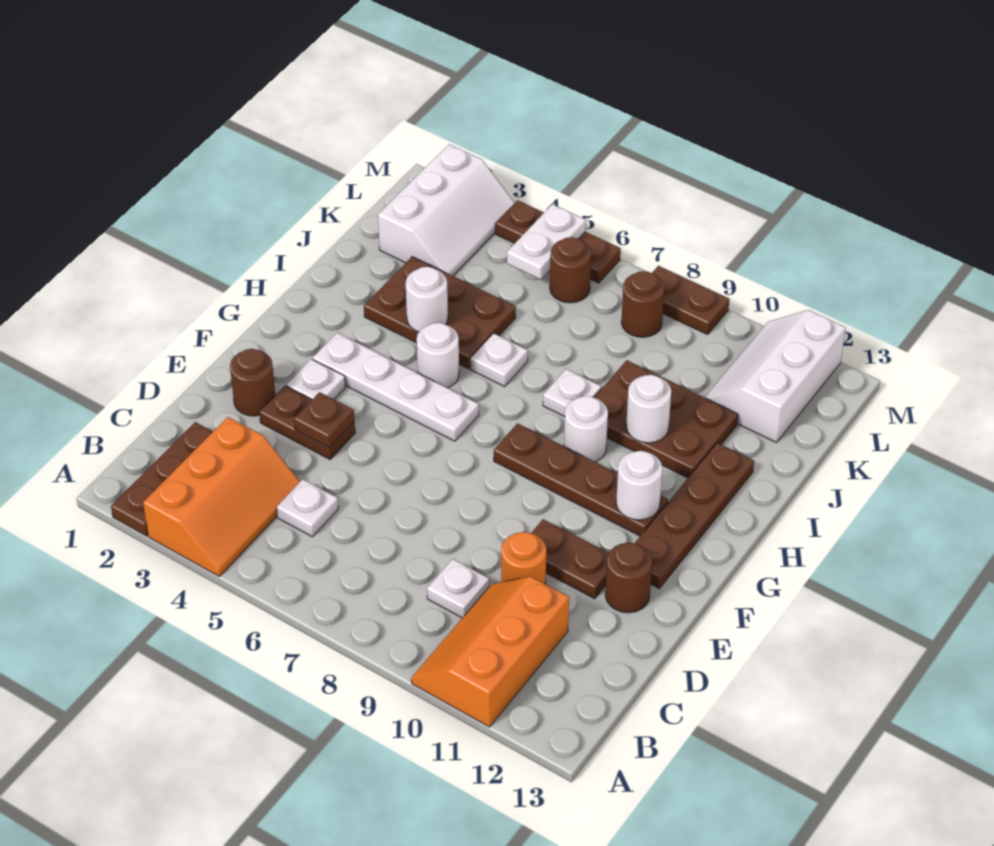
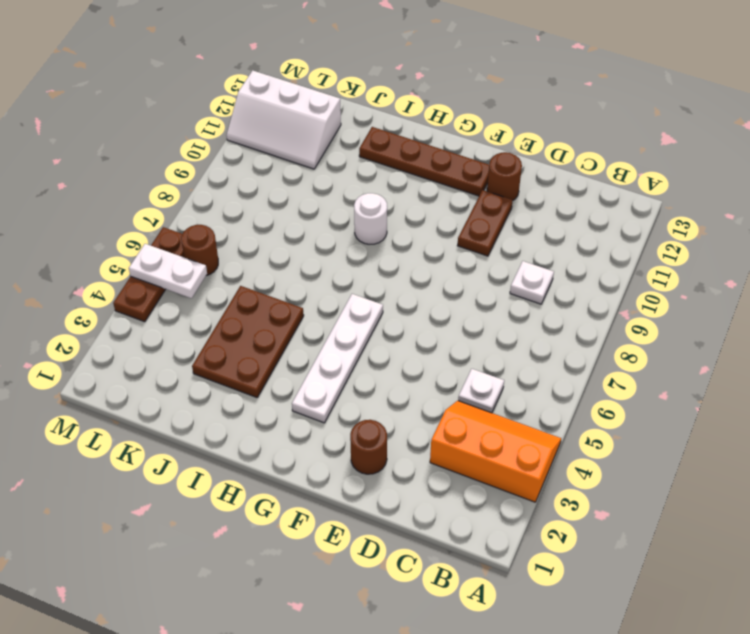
none -> brown plate A2:C2 level 1
none -> orange slope A10:C11 level 1 top 11
none -> orange round brick D10 level 1
none -> brown plate E3:E4 level 1

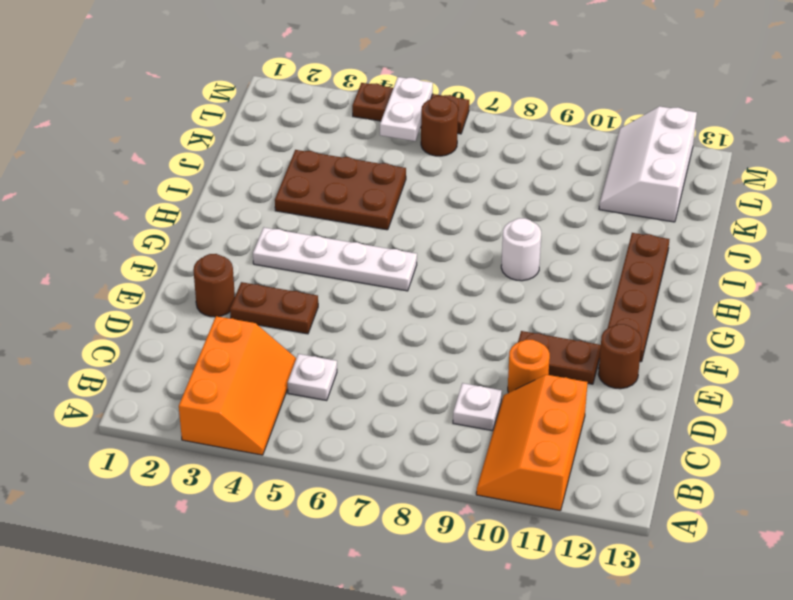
none -> brown plate A2:C2 level 1
none -> white plate F3 level 1
none -> brown plate G8:G11 level 1
none -> white round brick H5 level 1

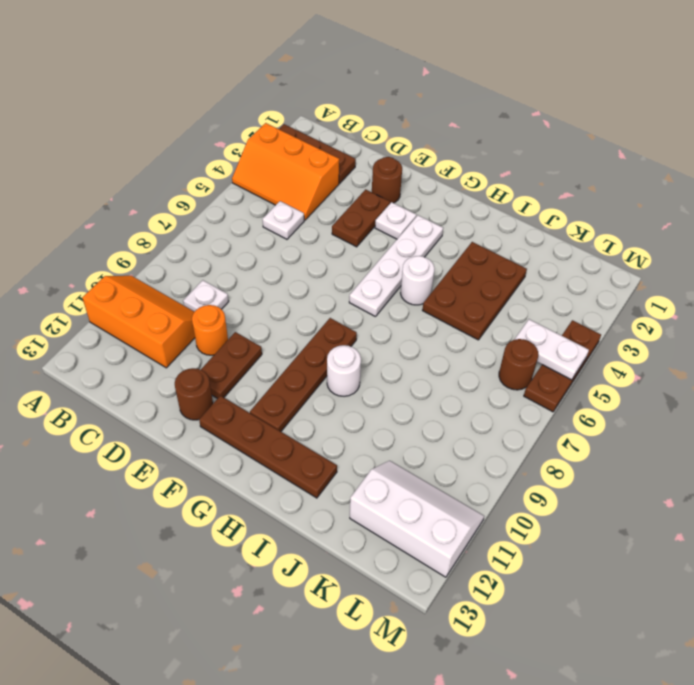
none -> white plate I6 level 1
none -> white plate I8 level 1
none -> brown plate I9:J11 level 1
none -> white slope K2:M3 level 1 top 2

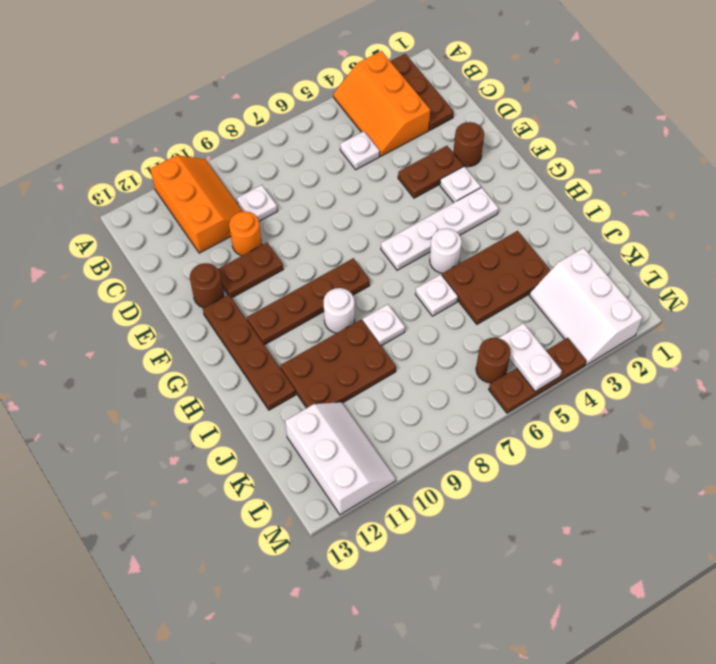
none -> brown round brick L8 level 1
none -> brown plate M8:M9 level 1
none -> brown plate E4 level 2
none -> white round brick G11 level 2

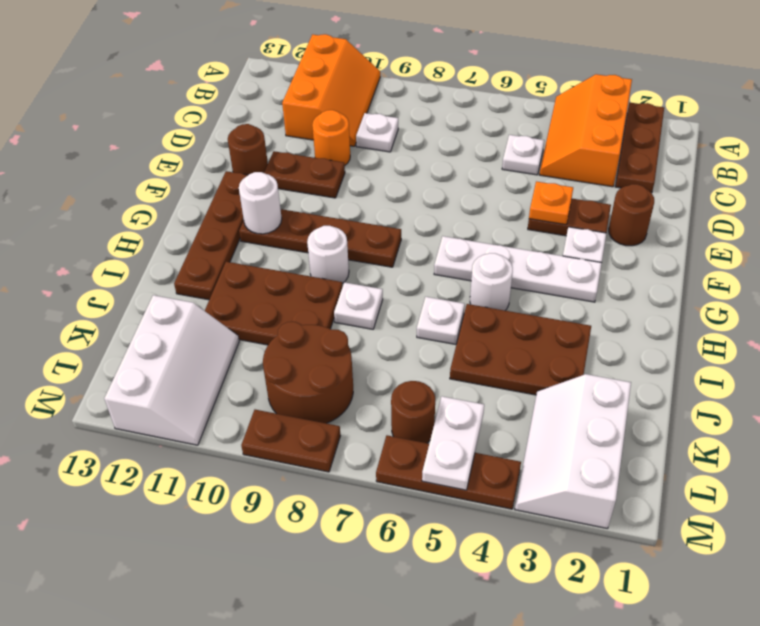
orange plate E4 level 2 -> brown plate E4 level 2
brown round brick K8:L9 level 1 -> brown round brick L8 level 1
none -> white round brick I4 level 2
none -> white round brick I10 level 2

